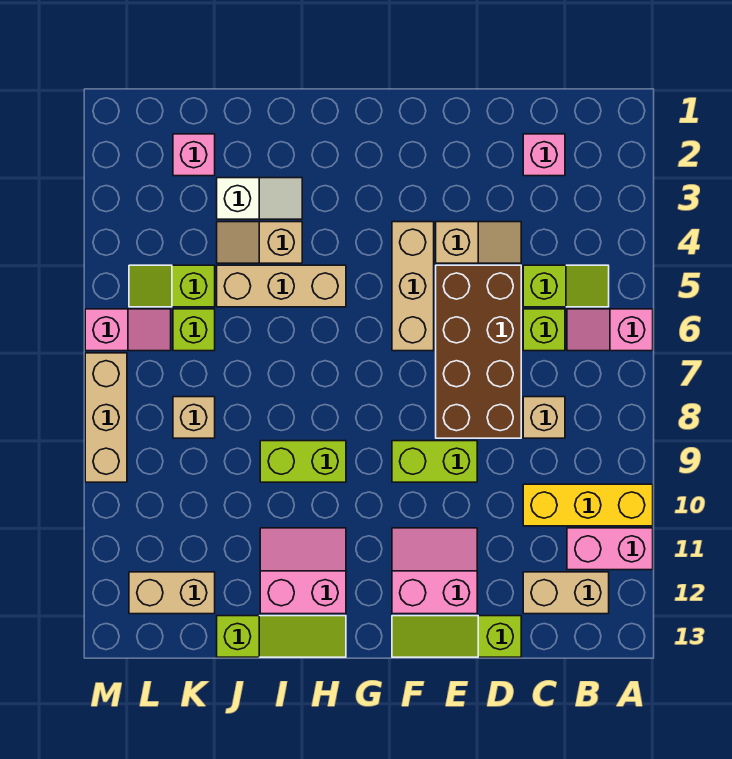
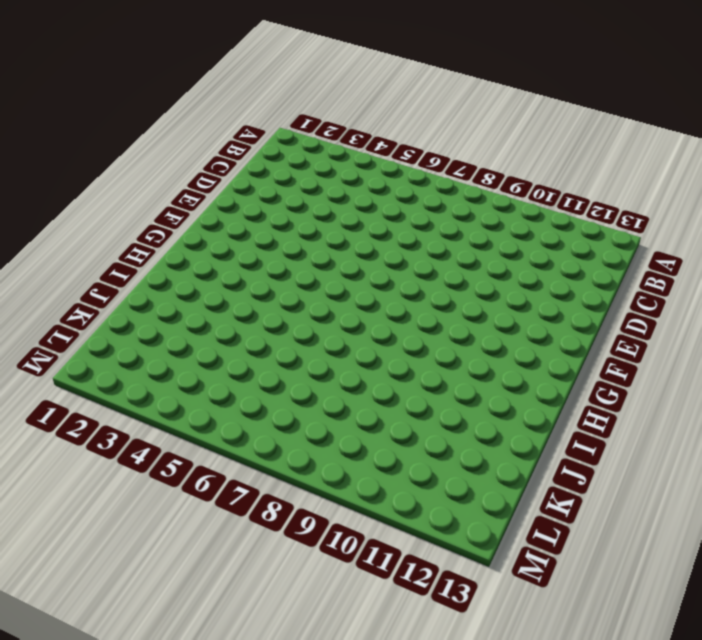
none -> pink slope A6:B6 level 1 top A
none -> yellow brick A10:C10 level 1
none -> pink brick A11:B11 level 1

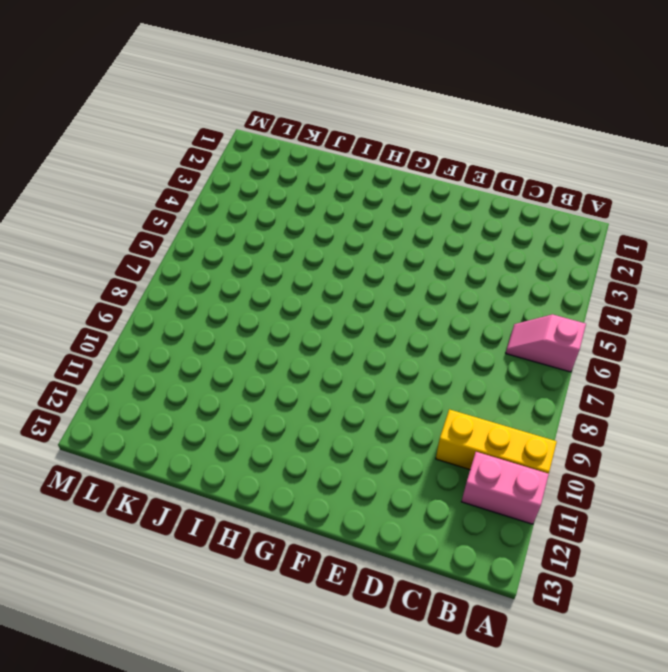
none -> lime slope B5:C5 level 1 top C
none -> tan brick B12:C12 level 1
none -> pink brick C2 level 1

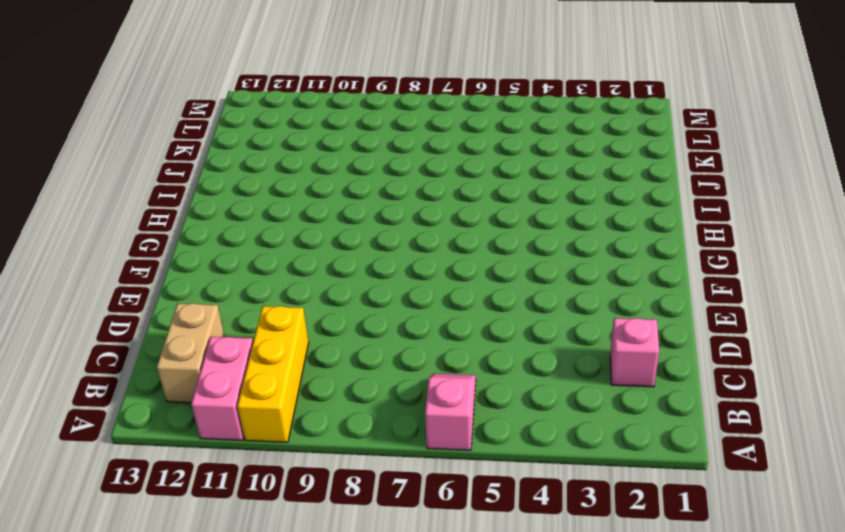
none -> lime slope B5:C5 level 1 top C
none -> lime brick C6 level 1
none -> tan brick C8 level 1

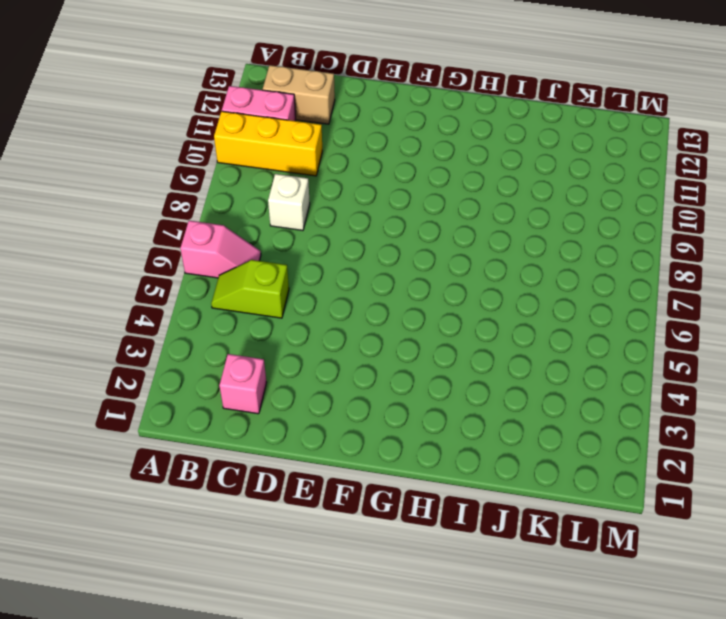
white brick C8 level 1 -> tan brick C8 level 1
none -> lime brick C6 level 1
none -> tan slope D4:E4 level 1 top E
none -> brown brick D5:E8 level 1

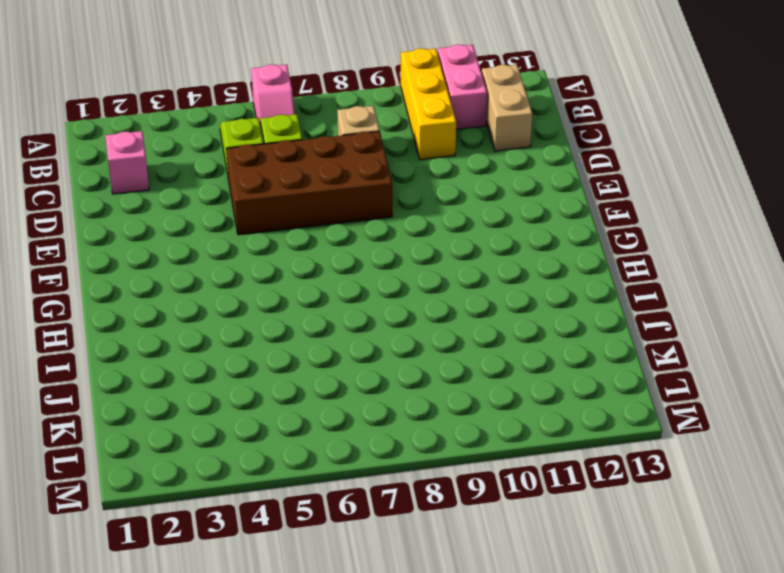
none -> tan slope D4:E4 level 1 top E
none -> lime slope D13:F13 level 1 top D
none -> lime brick E9:F9 level 1

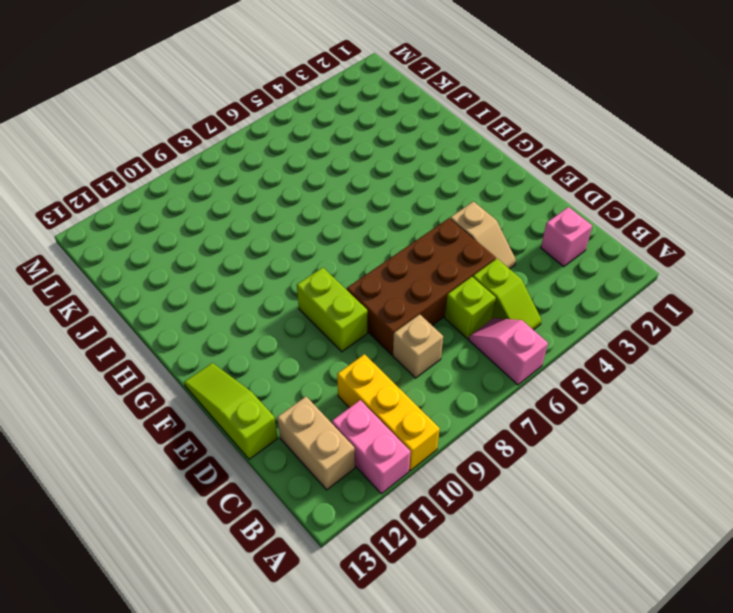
none -> pink slope E11:F12 level 1 top 12
none -> tan brick F4:F6 level 1
none -> tan brick H5:J5 level 1

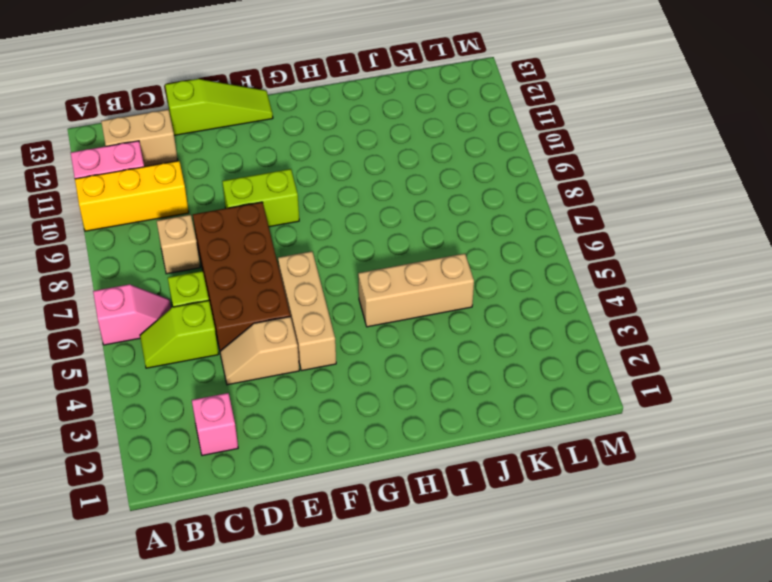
none -> pink slope E11:F12 level 1 top 12
none -> lime brick H9:I9 level 1
none -> pink slope H11:I12 level 1 top 12

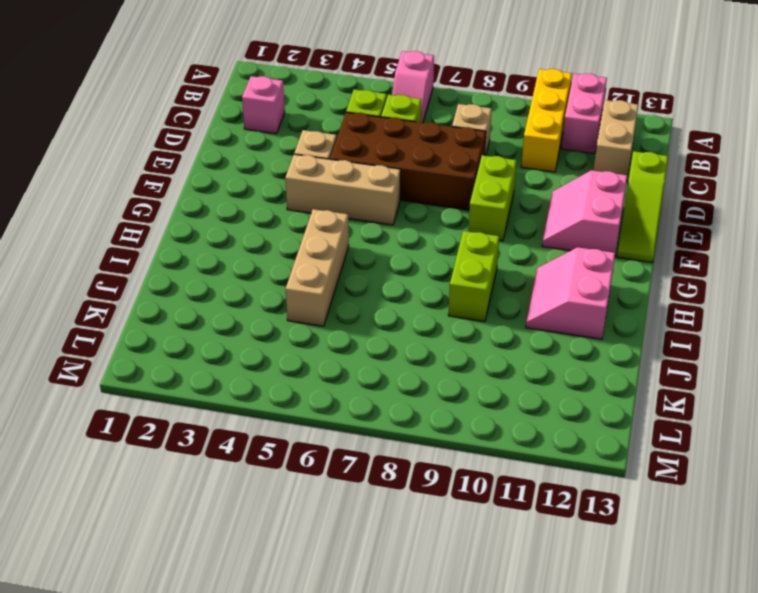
none -> lime slope H13:J13 level 1 top J
none -> white slope I3:J3 level 1 top J
none -> tan slope I4:J4 level 1 top I

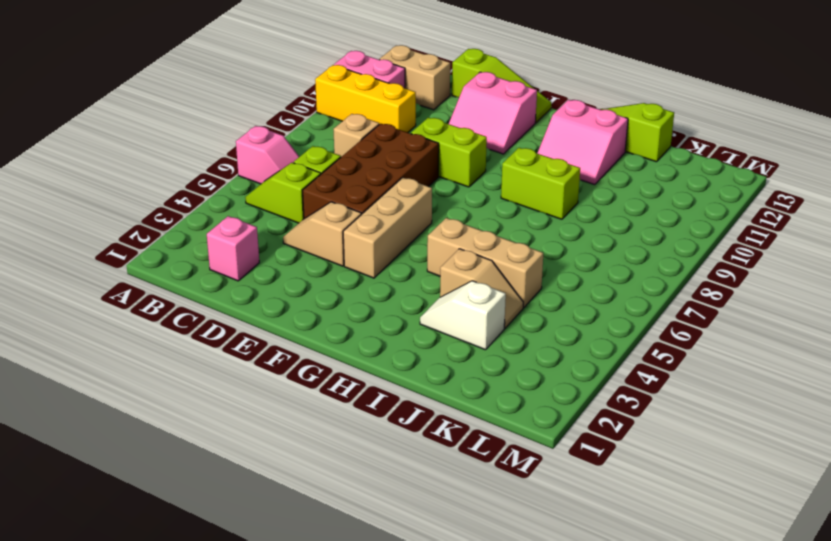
none -> pink brick K2 level 1
none -> lime slope K5:L5 level 1 top K
none -> lime brick K6 level 1

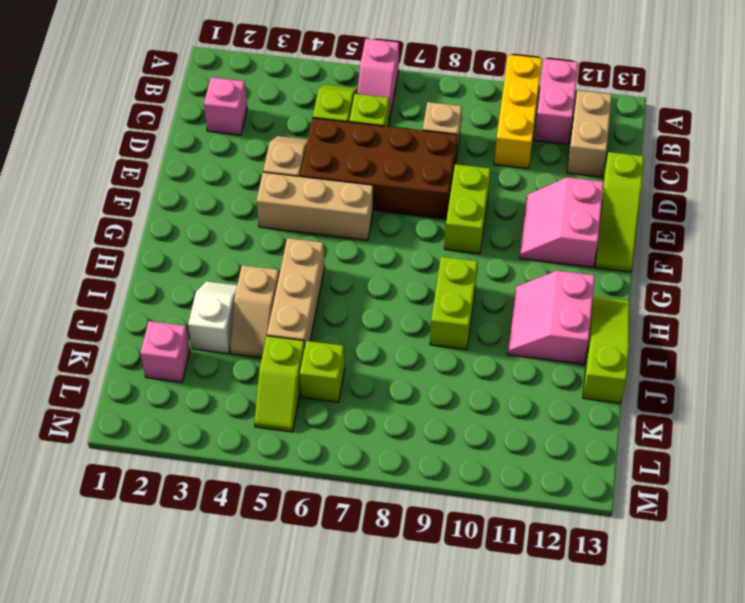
none -> tan brick K8 level 1
none -> tan brick K12:L12 level 1
none -> pink slope L6:M6 level 1 top M

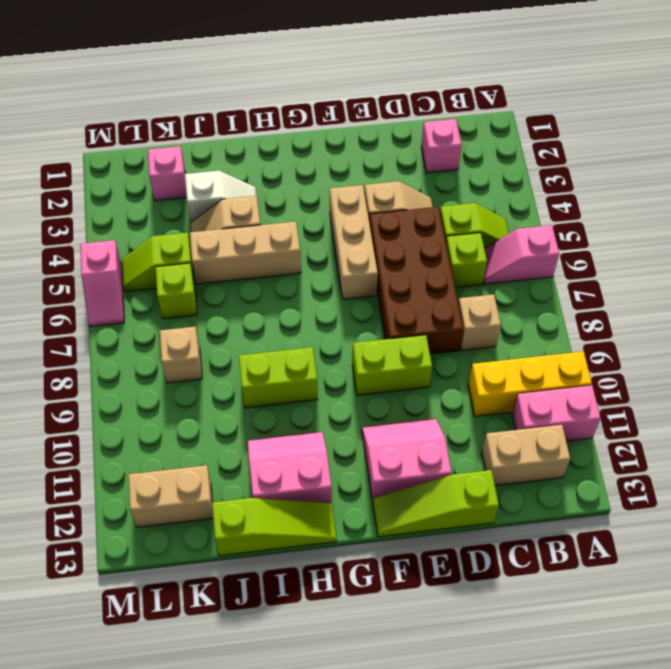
pink slope M5:M6 level 1 top 5 -> pink slope L6:M6 level 1 top M
none -> tan brick M7:M9 level 1

